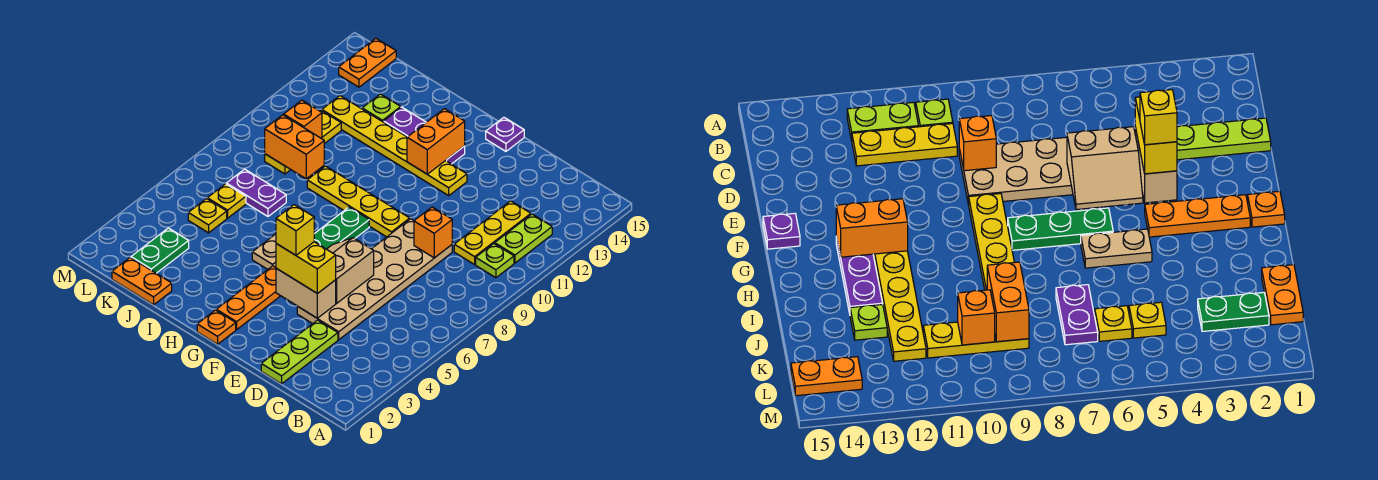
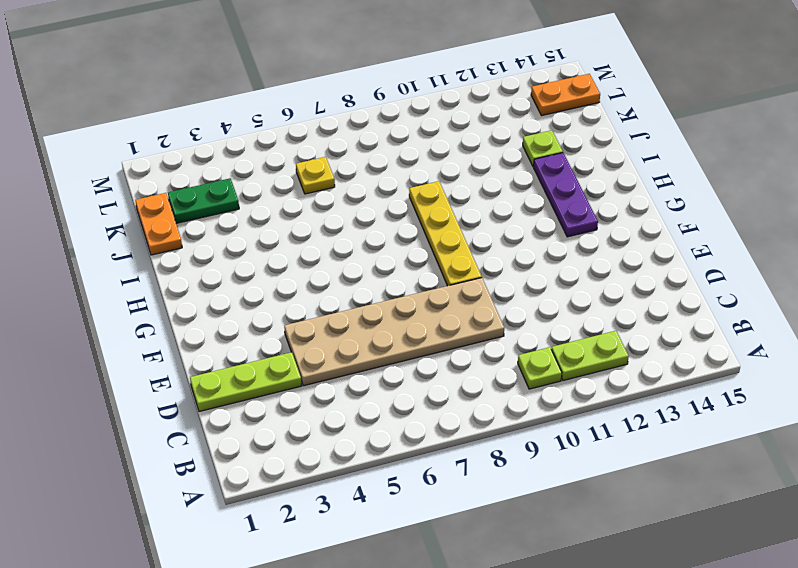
none -> yellow plate C10:C12 level 1
none -> yellow plate F12:K12 level 1
none -> purple plate F15 level 1

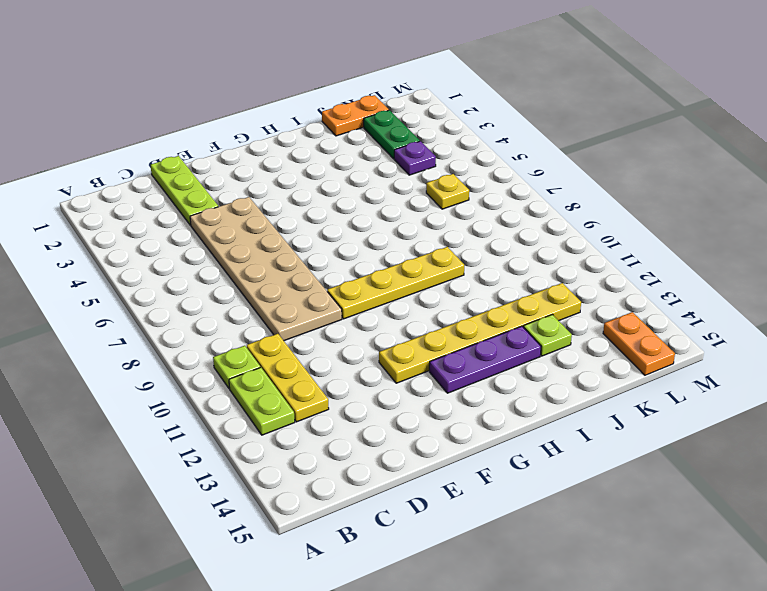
purple plate K4 level 1 -> purple plate F15 level 1
none -> orange plate G1 level 1
none -> orange plate G2:G4 level 1
none -> green plate G6:G8 level 1

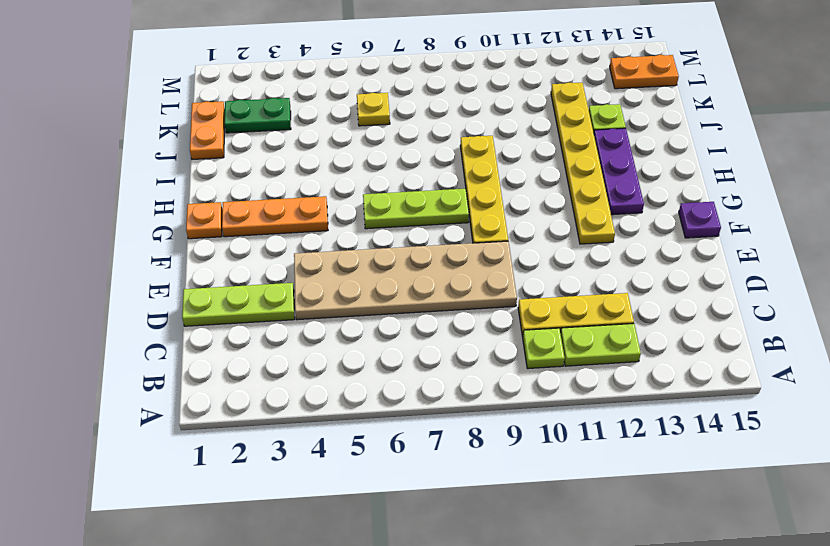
lime plate G6:G8 level 1 -> green plate G6:G8 level 1
none -> tan plate H5:H6 level 1
none -> purple plate J7:K7 level 1
none -> yellow plate K5 level 1

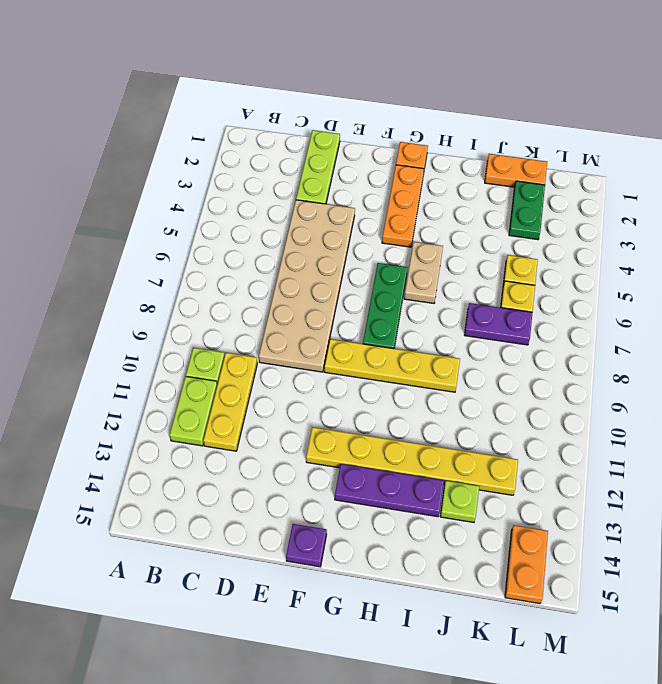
none -> yellow plate K9:K11 level 1
none -> orange brick D9 level 2
none -> tan brick E4:F4 level 2

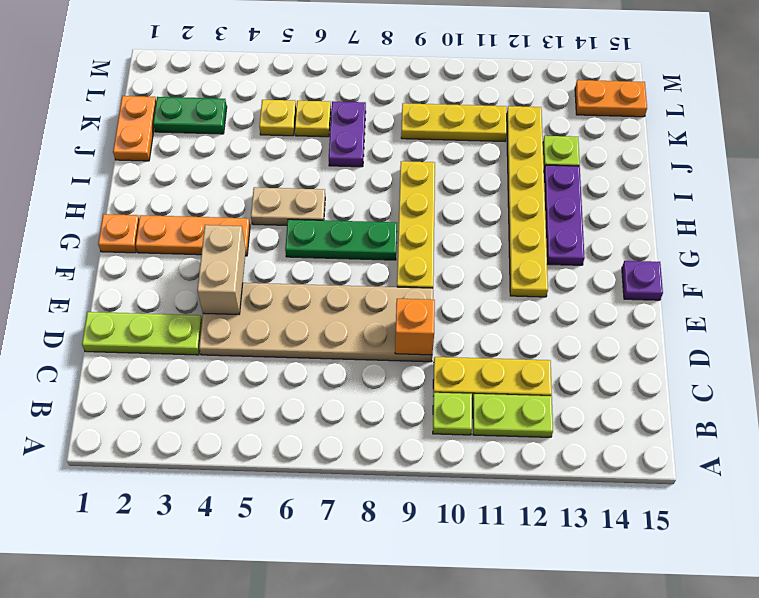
none -> tan slope E5:F6 level 2 top E
none -> orange brick G12:G13 level 2
none -> orange brick J9:K9 level 2

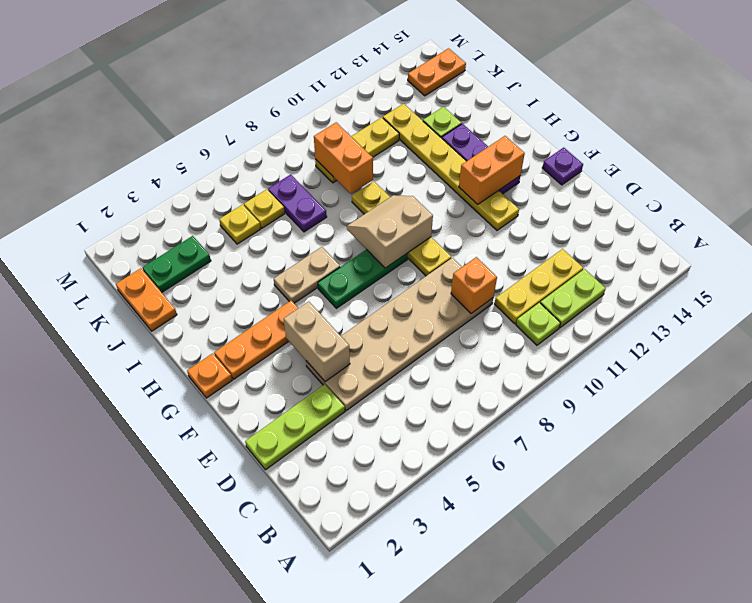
tan slope G8:H9 level 2 top G -> tan slope E5:F6 level 2 top E
none -> orange brick K10 level 2
none -> yellow brick E4:F4 level 3
none -> yellow brick F4 level 4

